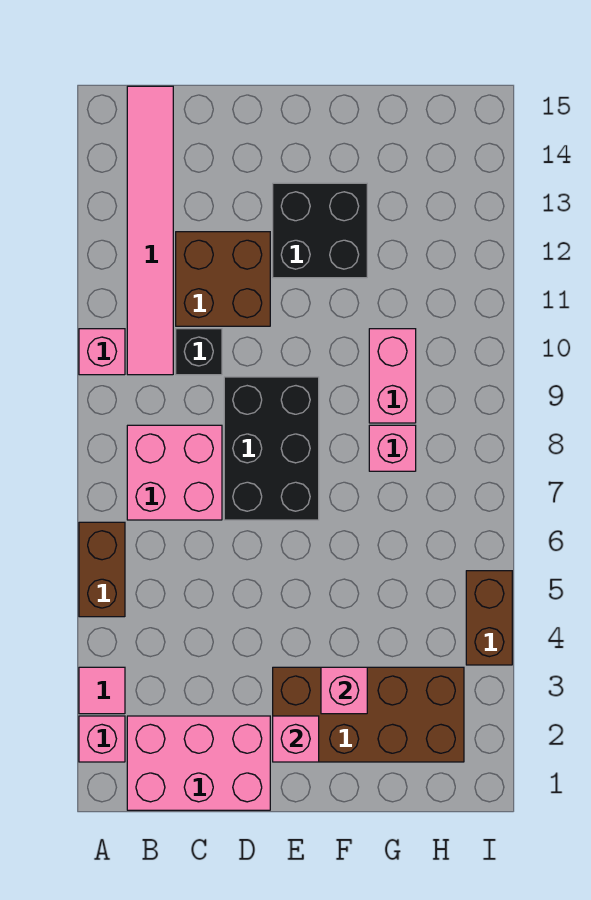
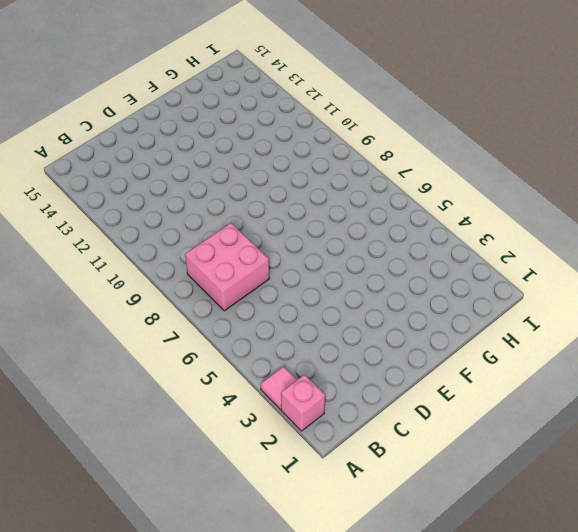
none -> brown brick A5:A6 level 1
none -> pink brick A10 level 1
none -> pink brick B1:D2 level 1

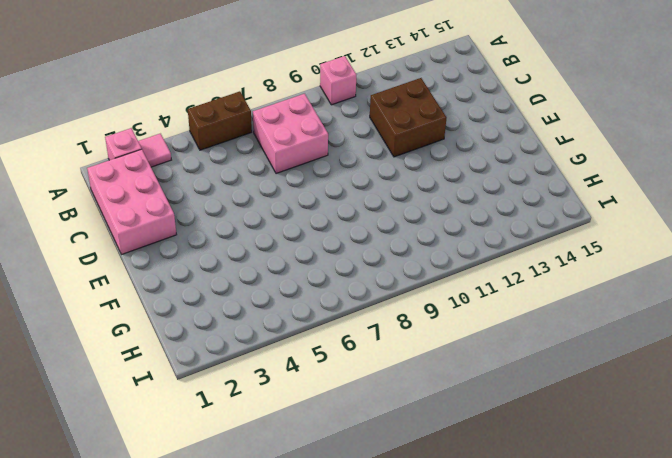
none -> pink tile B10:B15 level 1
none -> black brick C10 level 1
none -> black brick D7:E9 level 1

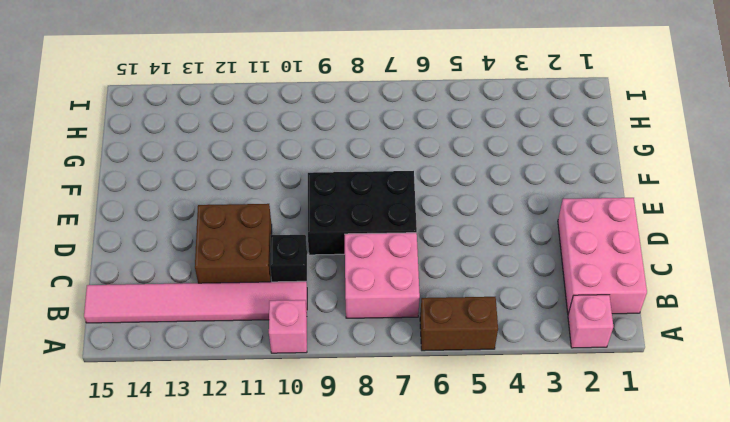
none -> pink tile A3 level 1
none -> brown brick E2:H3 level 1
none -> black brick E12:F13 level 1

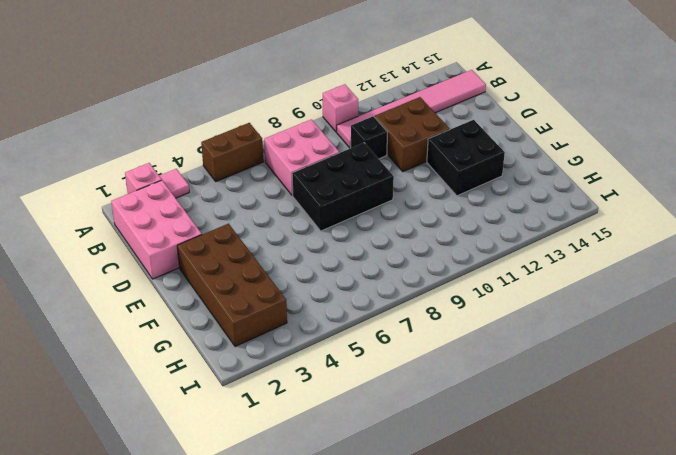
none -> pink brick G8 level 1
none -> pink brick G9:G10 level 1
none -> brown brick I4:I5 level 1

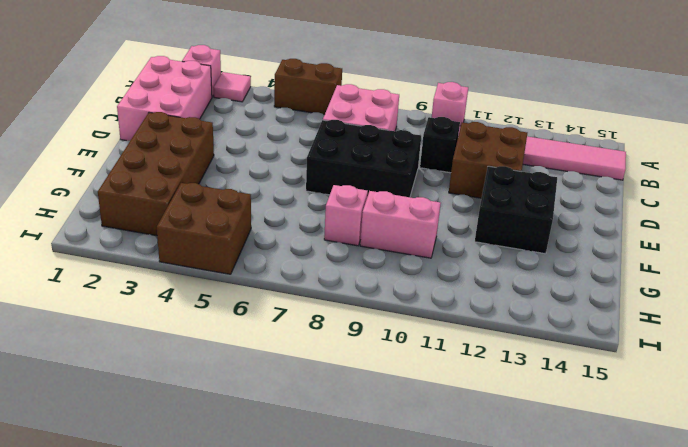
brown brick H4:I5 level 1 -> brown brick I4:I5 level 1
none -> pink brick E2 level 2
none -> pink brick F3 level 2

